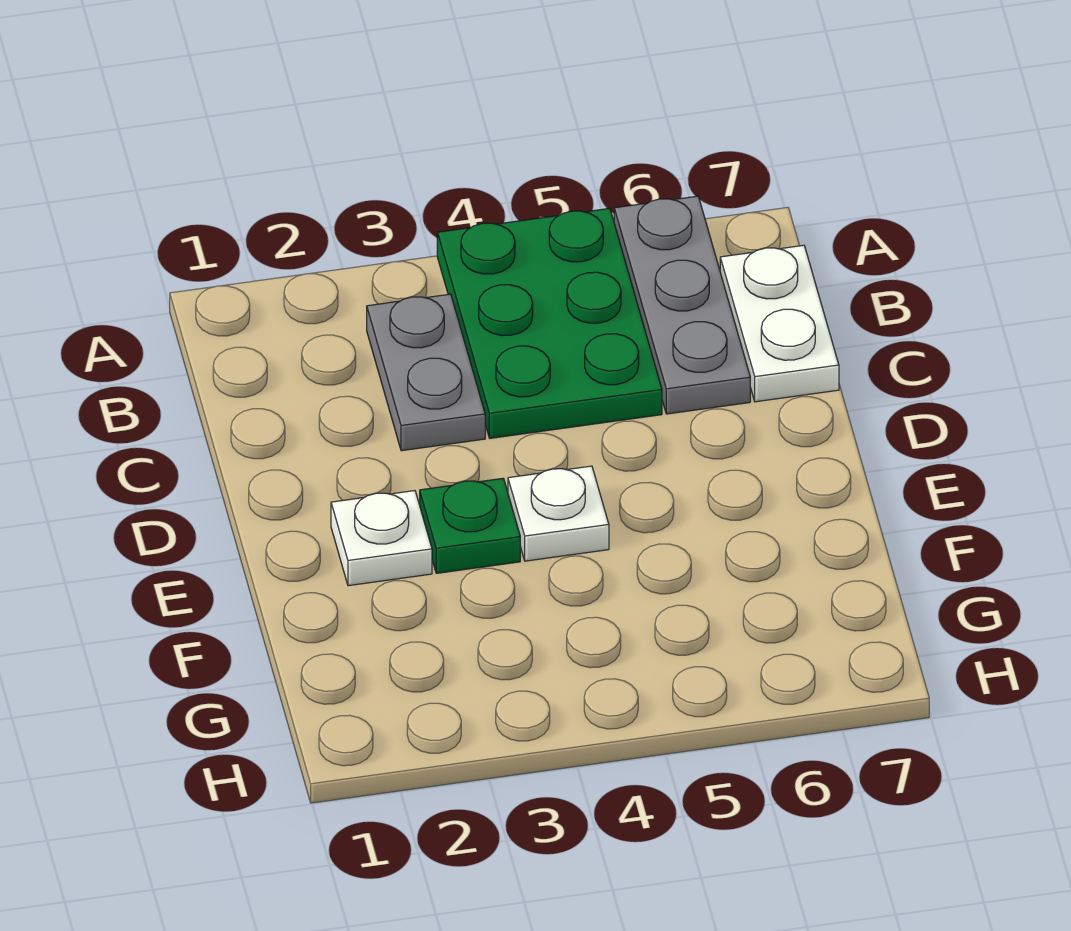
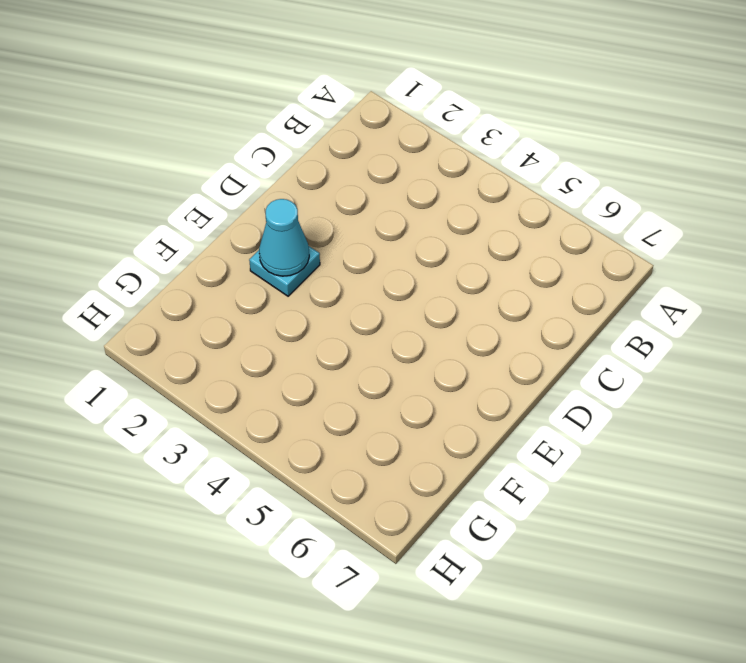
cyan plate E2 level 1 -> white plate E2 level 1
cyan cone E2 level 2 -> none
none -> green plate A4:C5 level 1
none -> grey plate A6:C6 level 1

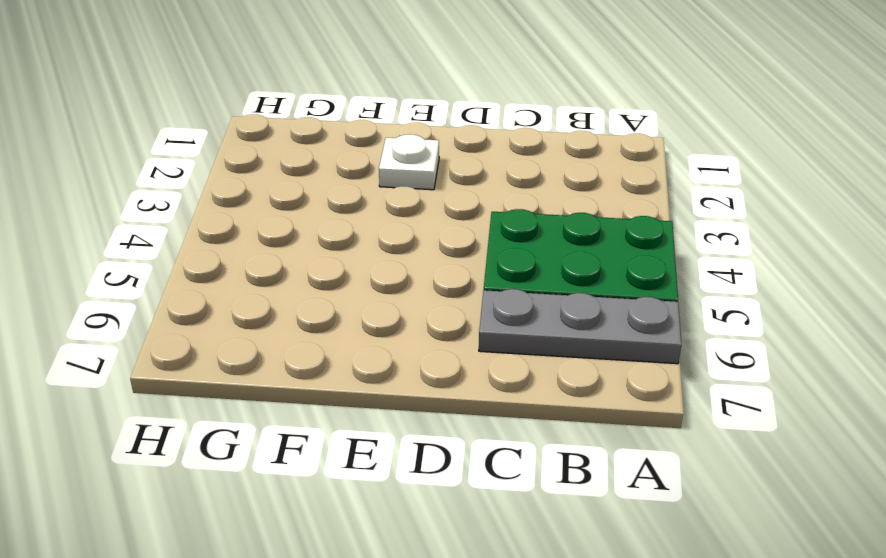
none -> grey plate B3:C3 level 1
none -> white plate B7:C7 level 1

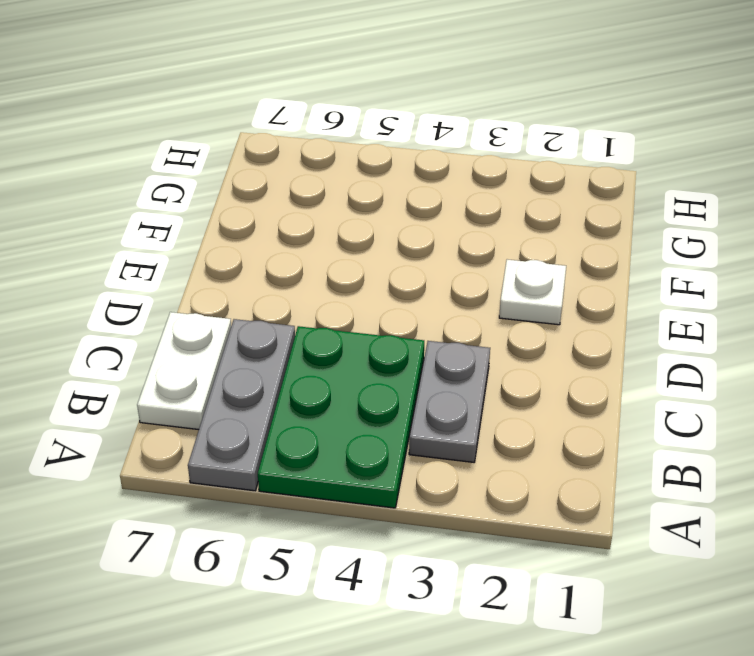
none -> green plate E3 level 1
none -> white plate E4 level 1

